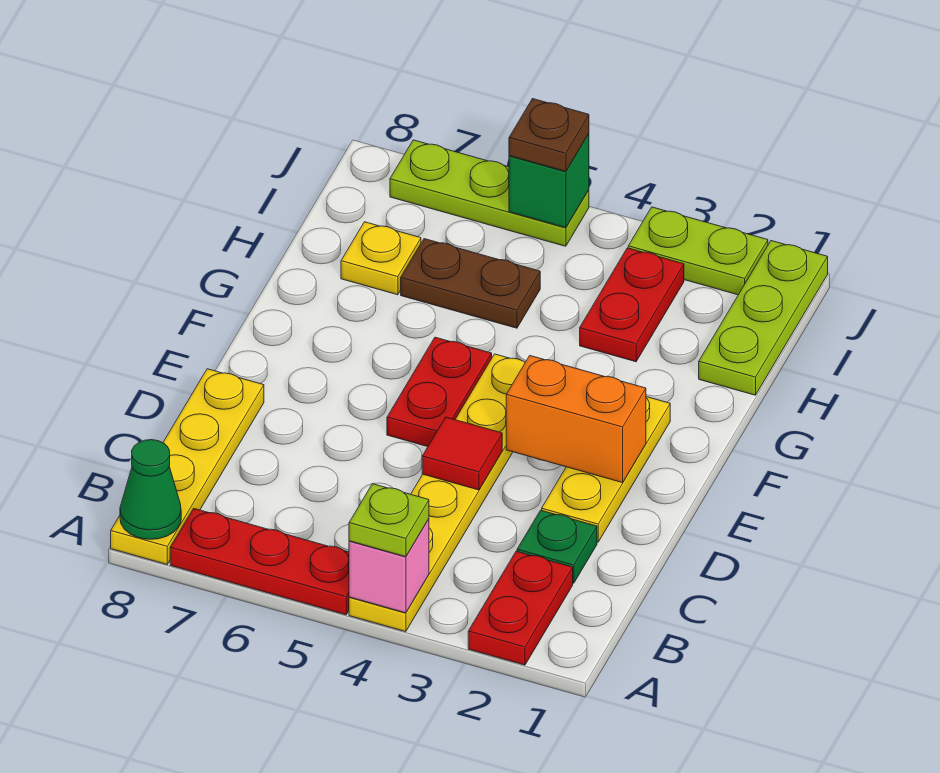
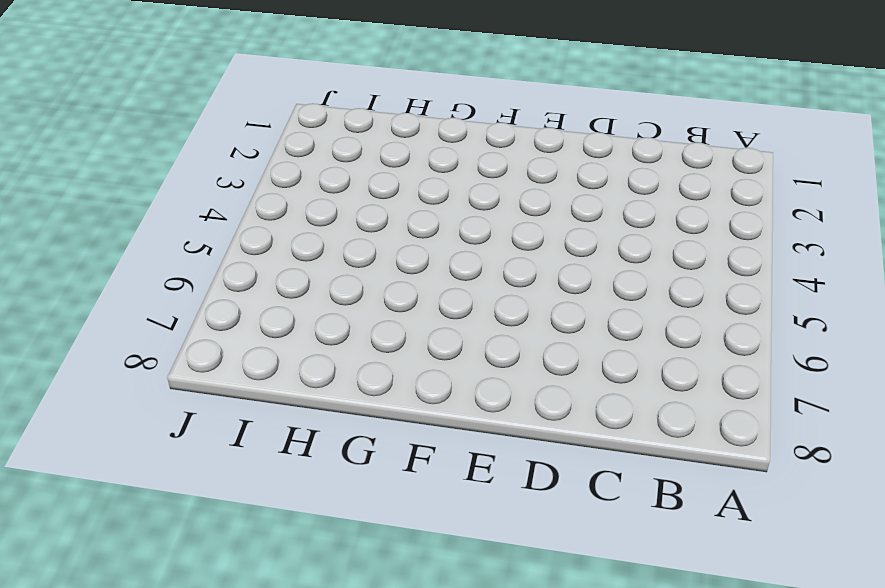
none -> red plate A2:B2 level 1
none -> yellow plate A4:F4 level 1
none -> red plate A5:A7 level 1

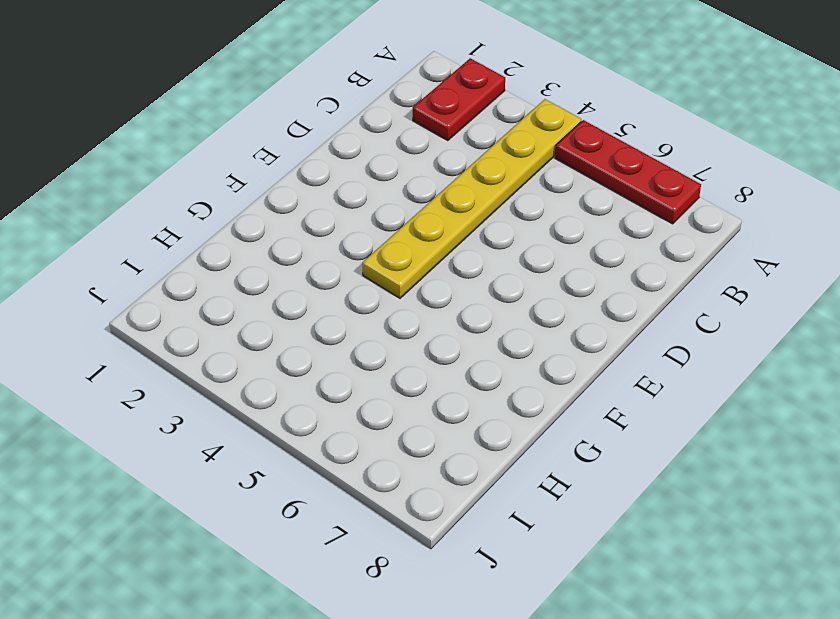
none -> yellow plate A8:D8 level 1
none -> green plate C2 level 1
none -> yellow plate D2:F2 level 1

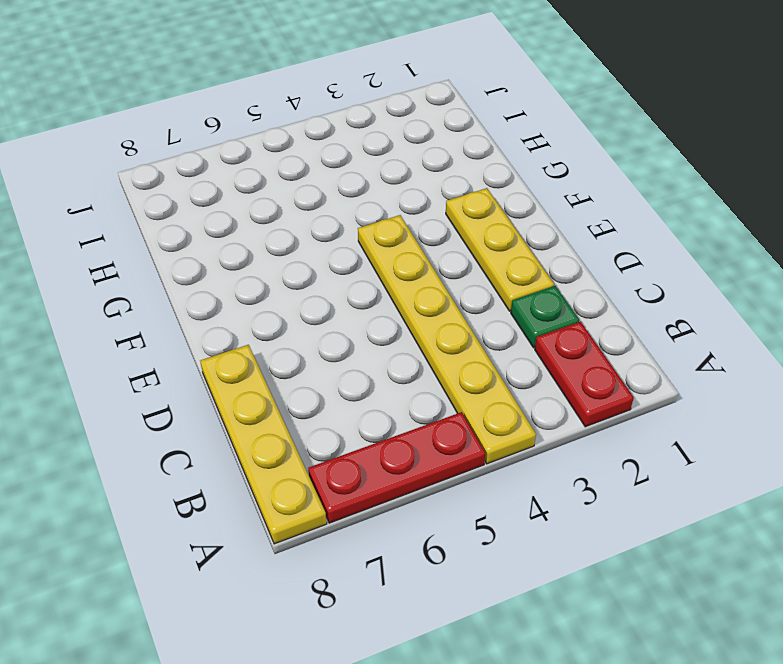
none -> red plate E5:F5 level 1
none -> lime plate H1:J1 level 1
none -> red plate H3:I3 level 1

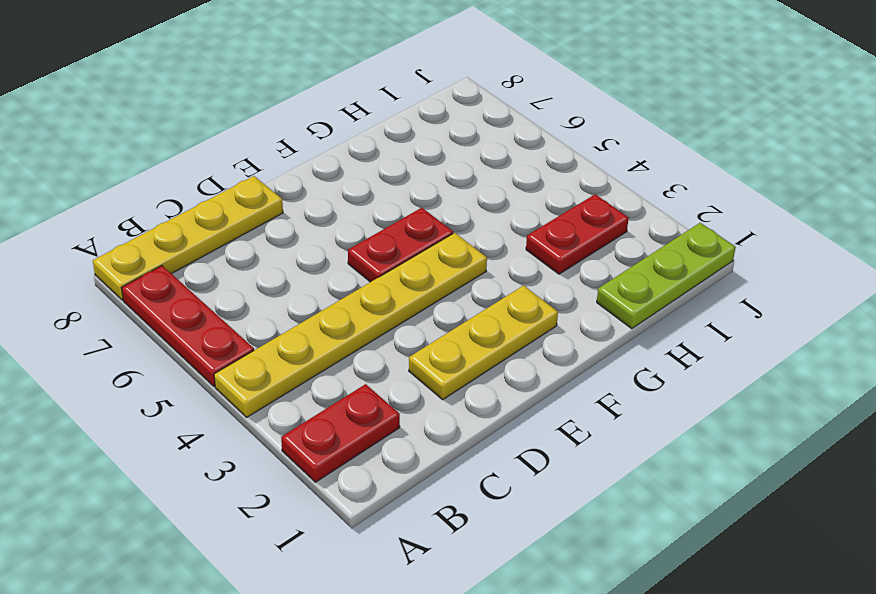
none -> green plate C2 level 1
none -> brown plate H5:H6 level 1
none -> yellow plate H7 level 1

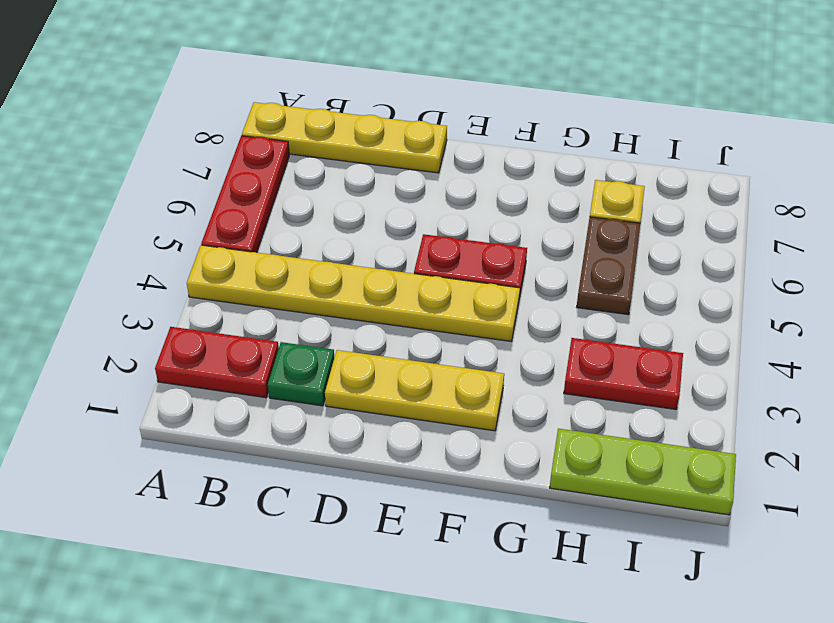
none -> lime plate J2:J3 level 1
none -> lime plate J5:J7 level 1
none -> pink brick A4 level 2

